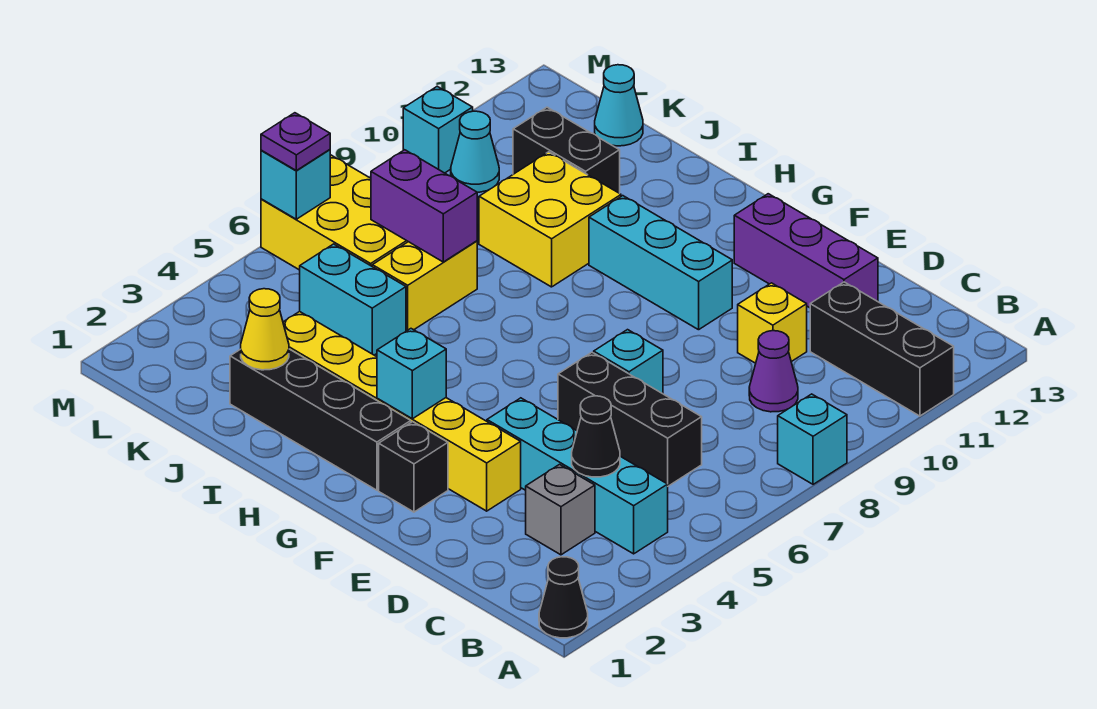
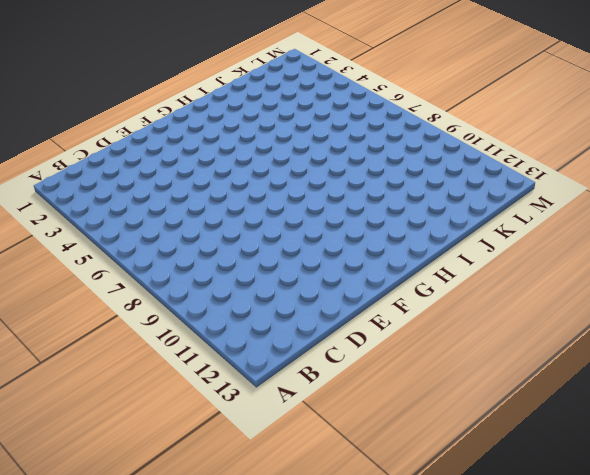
none -> black cone A1 level 1
none -> cyan brick A8 level 1
none -> black brick A11:C11 level 1

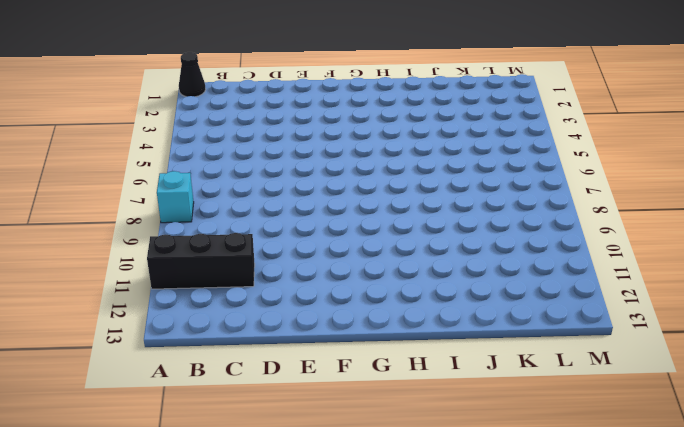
none -> cyan brick B4:E4 level 1
none -> grey brick C3 level 1
none -> black brick C6:E6 level 1

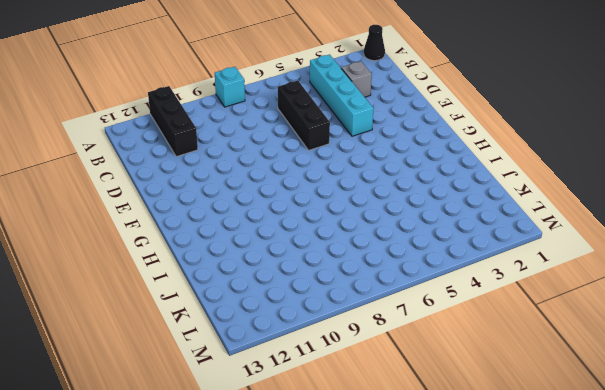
none -> purple cone C9 level 1
none -> yellow brick D10 level 1
none -> purple brick D12:F12 level 1

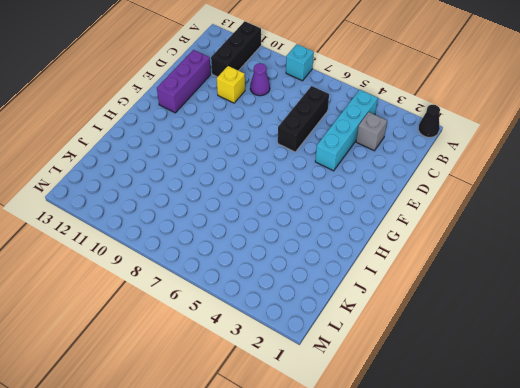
none -> yellow brick E3:J3 level 1
none -> cyan brick E7 level 1
none -> black brick F2 level 1

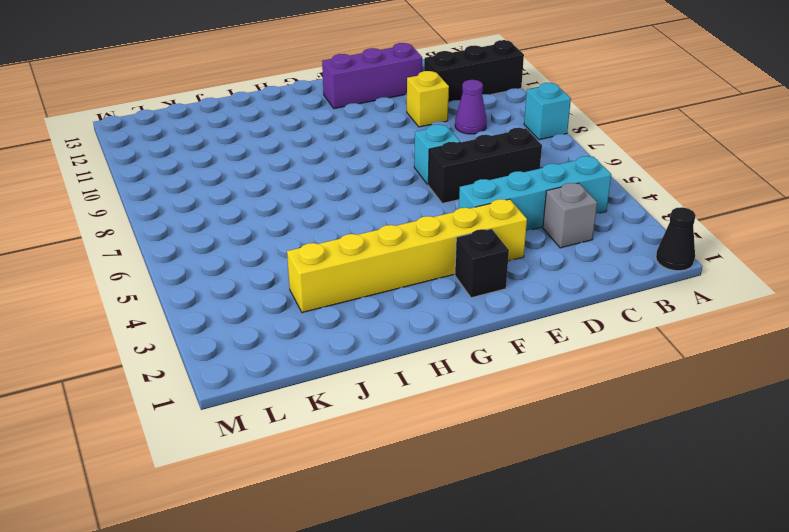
none -> cyan brick F10:H10 level 1
none -> black brick G2:J2 level 1
none -> yellow brick I9:J10 level 1

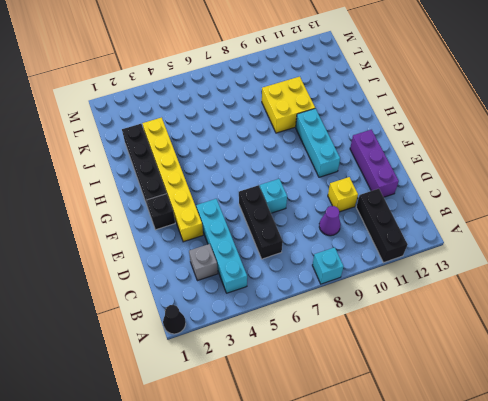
none -> cyan brick J5:K5 level 1
none -> yellow brick J6:J7 level 1
none -> black brick J11:K11 level 1

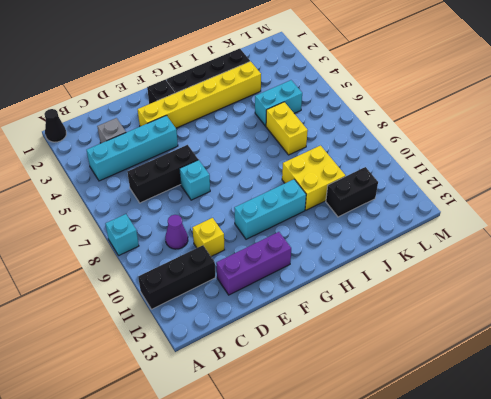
none -> yellow brick K6:M7 level 1
none -> cyan cone K13 level 1
none -> cyan cone L10 level 1

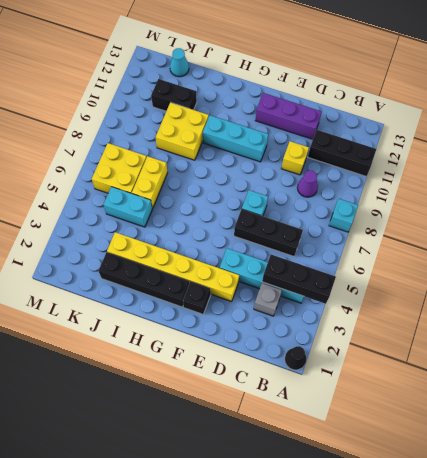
black brick A4:C4 level 2 -> black cone C4 level 2
yellow brick K6:L7 level 1 -> yellow brick K6:M7 level 1
none -> cyan cone L10 level 1
none -> cyan brick M10 level 1
none -> cyan brick G3 level 2

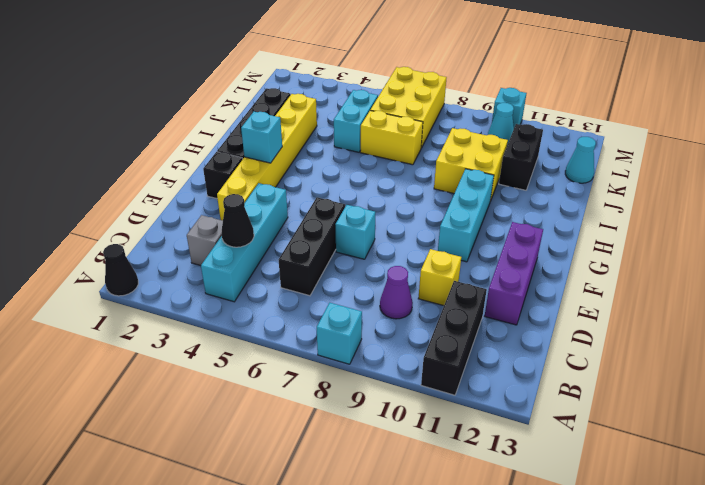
none -> yellow cone J2 level 2
none -> purple brick J7:K7 level 2
none -> cyan brick M6 level 2

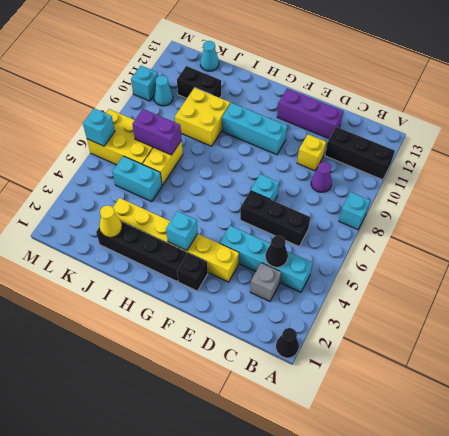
none -> purple plate M6 level 3

